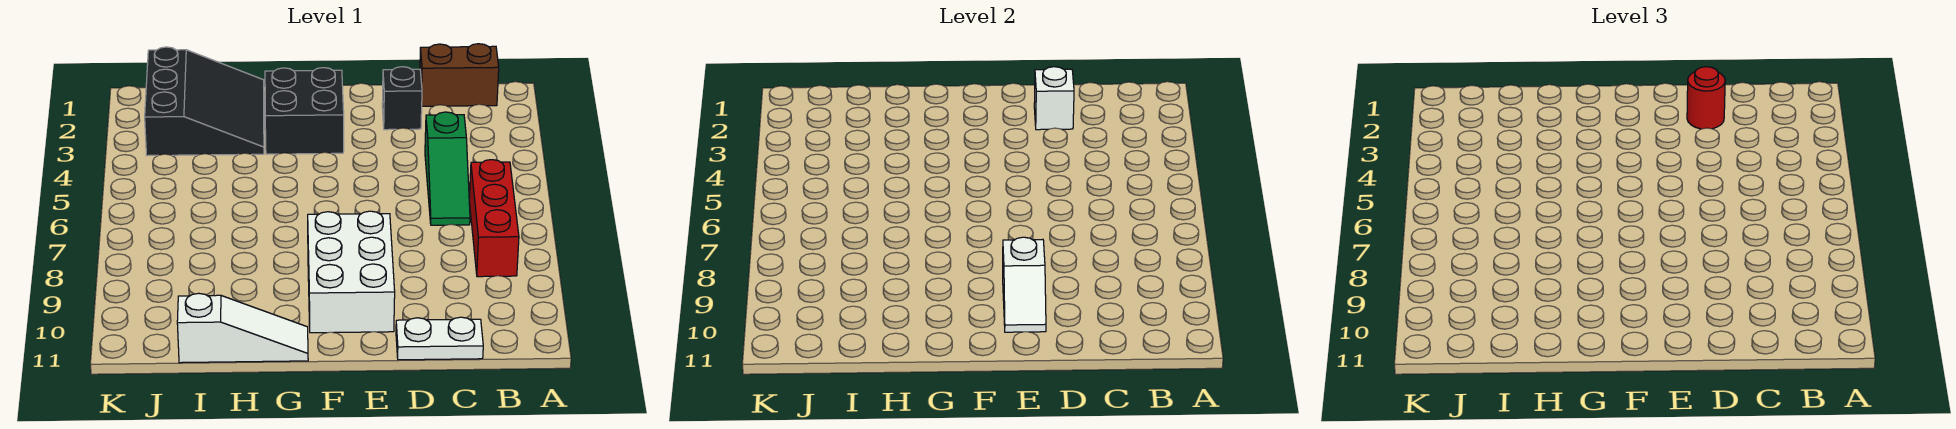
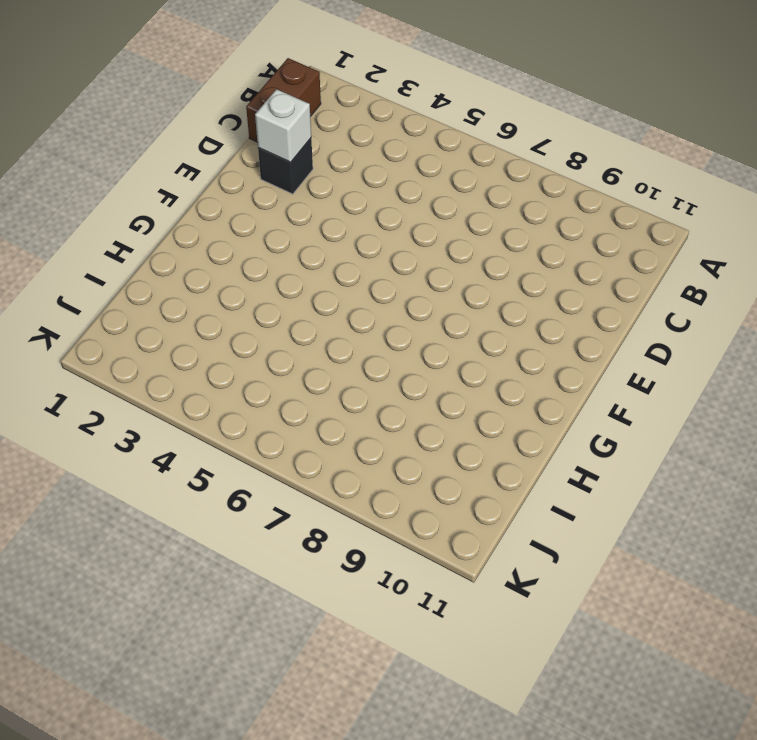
none -> red brick B6:B8 level 1
none -> green slope C4:C6 level 1 top 4
none -> white plate C11:D11 level 1

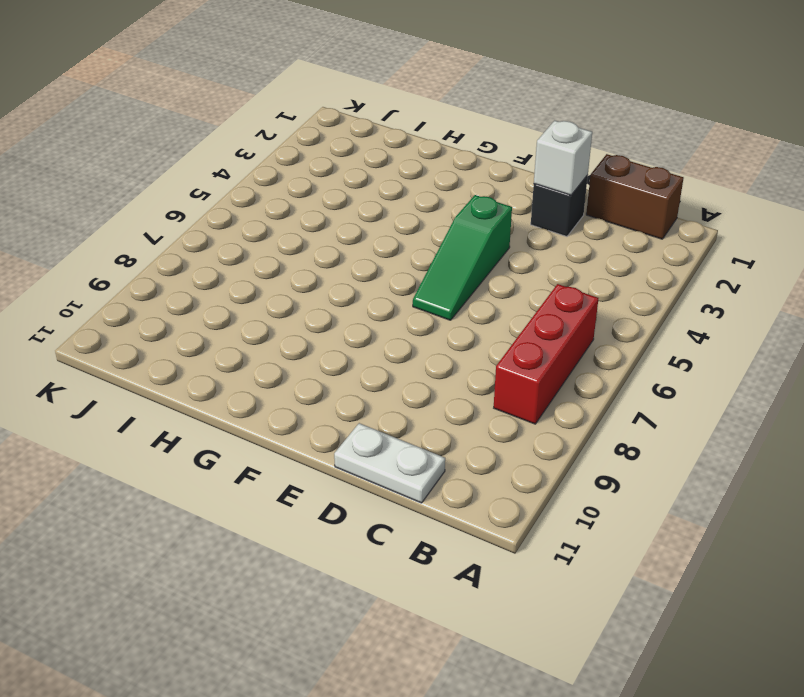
green slope E4:E6 level 1 top 4 -> green slope C4:C6 level 1 top 4
none -> white brick E8:F10 level 1
none -> black brick F2:G3 level 1
none -> white slope G11:I11 level 1 top I

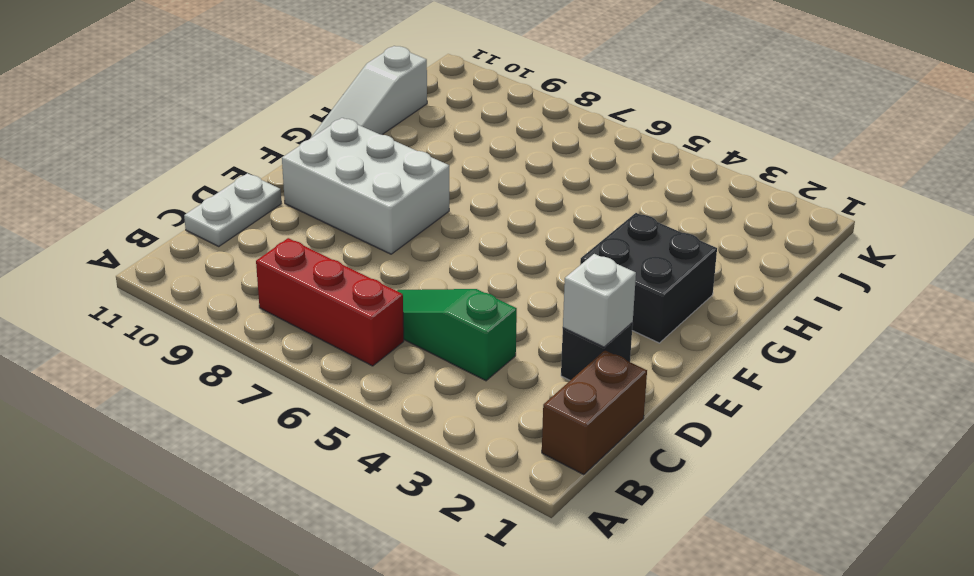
none -> black slope H1:J3 level 1 top J
none -> white slope E9:E10 level 2 top 9
none -> red round brick D2 level 3

